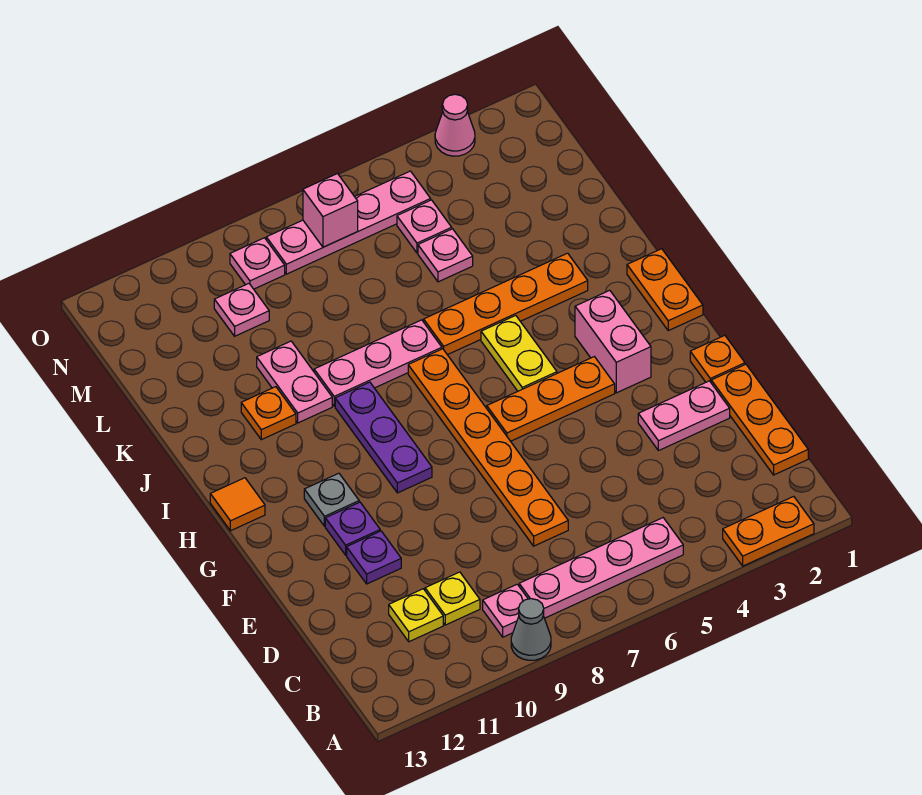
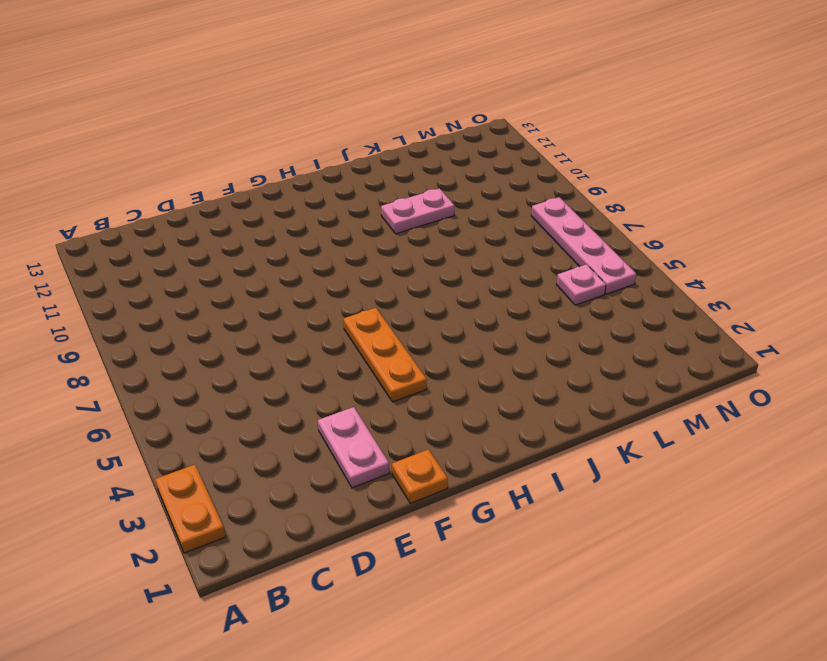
none -> grey cone A9 level 1
none -> pink plate B5:B8 level 1
none -> pink plate B9 level 1
none -> orange plate C1:E1 level 1

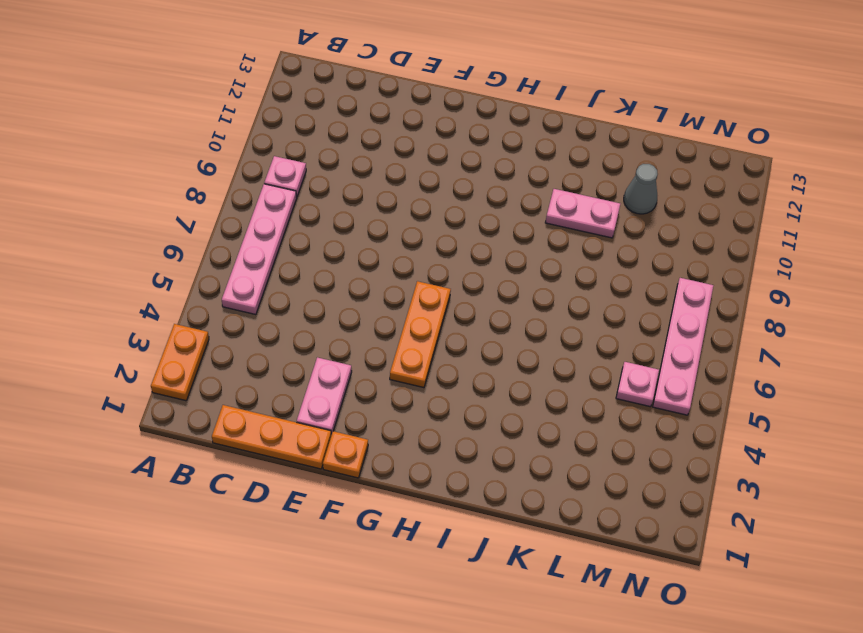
grey cone L11 level 1 -> grey cone A9 level 1
none -> yellow plate C10 level 1
none -> yellow plate C11 level 1
none -> orange plate D7:I7 level 1
none -> purple plate E11 level 1

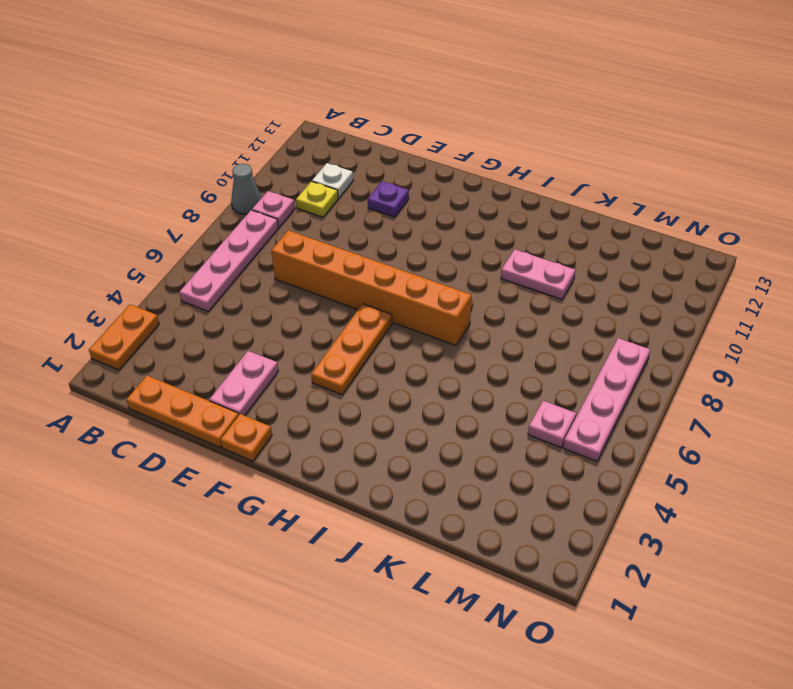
white plate C11 level 1 -> yellow plate C11 level 1
orange brick D7:I7 level 1 -> orange plate D7:I7 level 1
none -> purple plate F11 level 1
none -> pink brick G3:H3 level 1
none -> purple plate G9:I9 level 1
none -> grey plate G11 level 1

